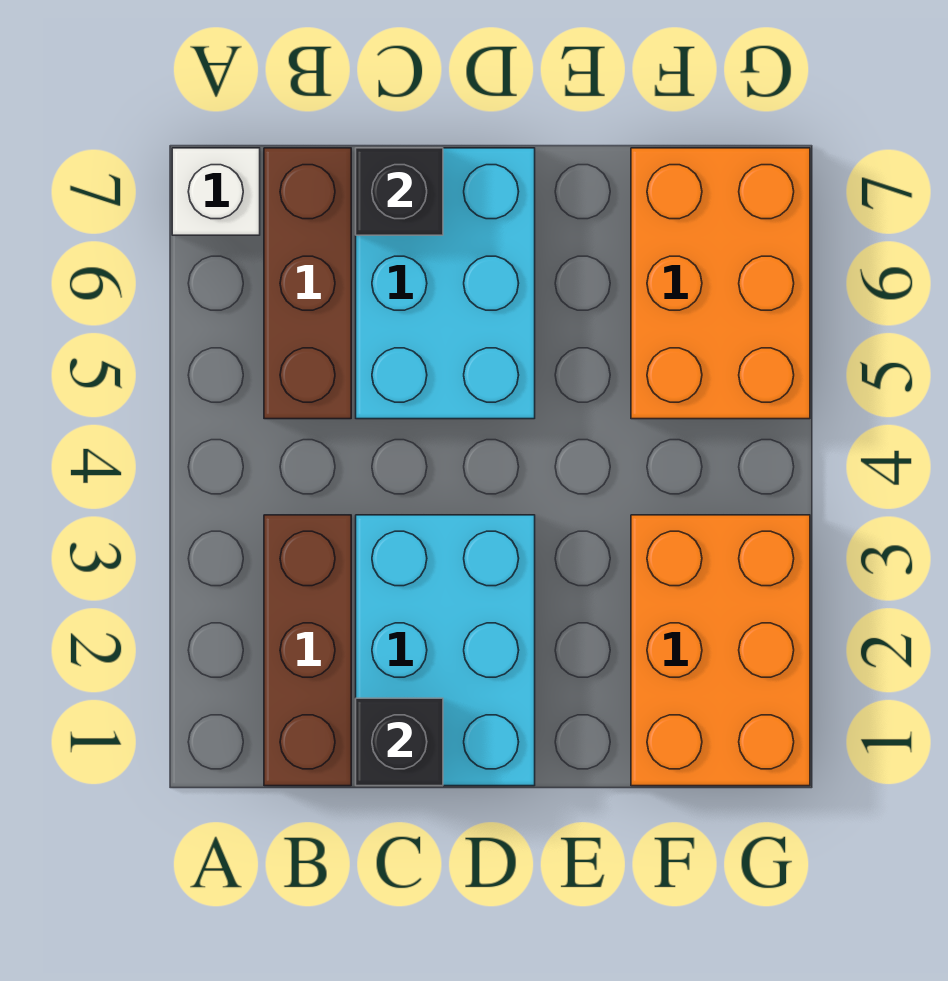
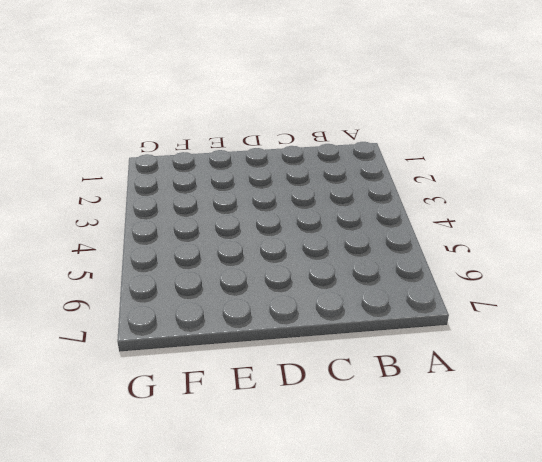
none -> white brick A7 level 1
none -> brown brick B1:B3 level 1

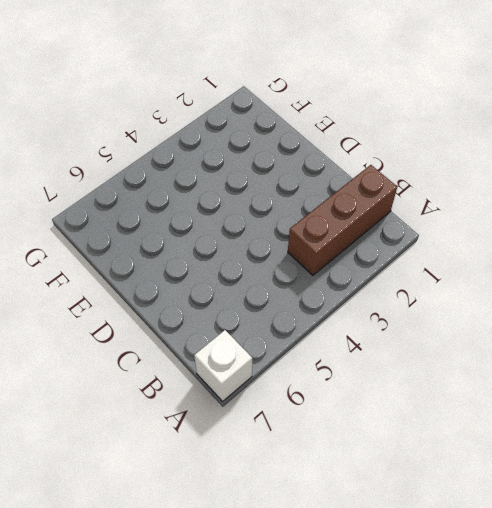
none -> brown brick B5:B7 level 1
none -> cyan brick C1:D3 level 1

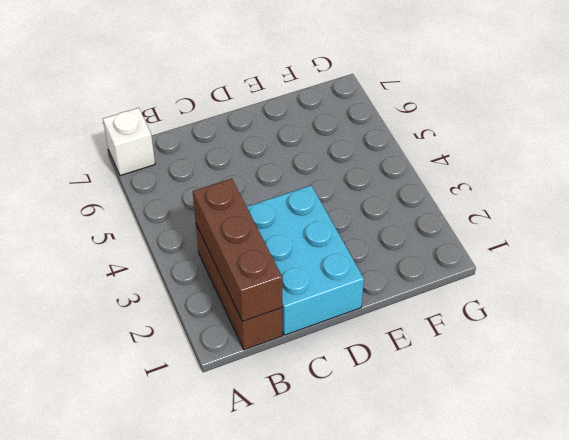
brown brick B1:B3 level 2 -> brown brick B5:B7 level 1
none -> cyan brick C5:D7 level 1
none -> orange brick F1:G3 level 1

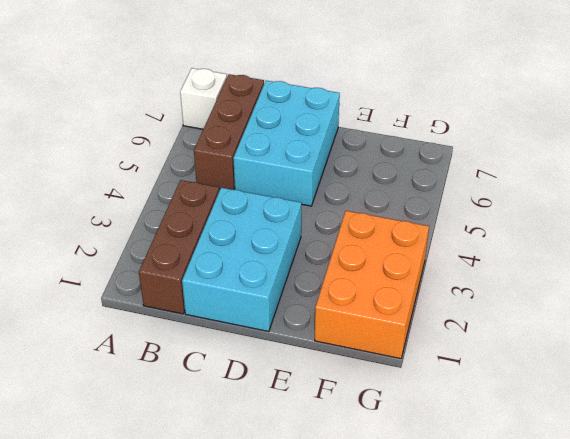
none -> orange brick F5:G7 level 1
none -> black brick C1 level 2

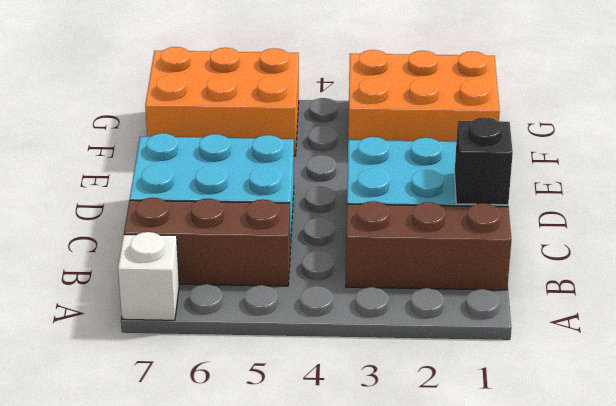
none -> black brick C7 level 2

